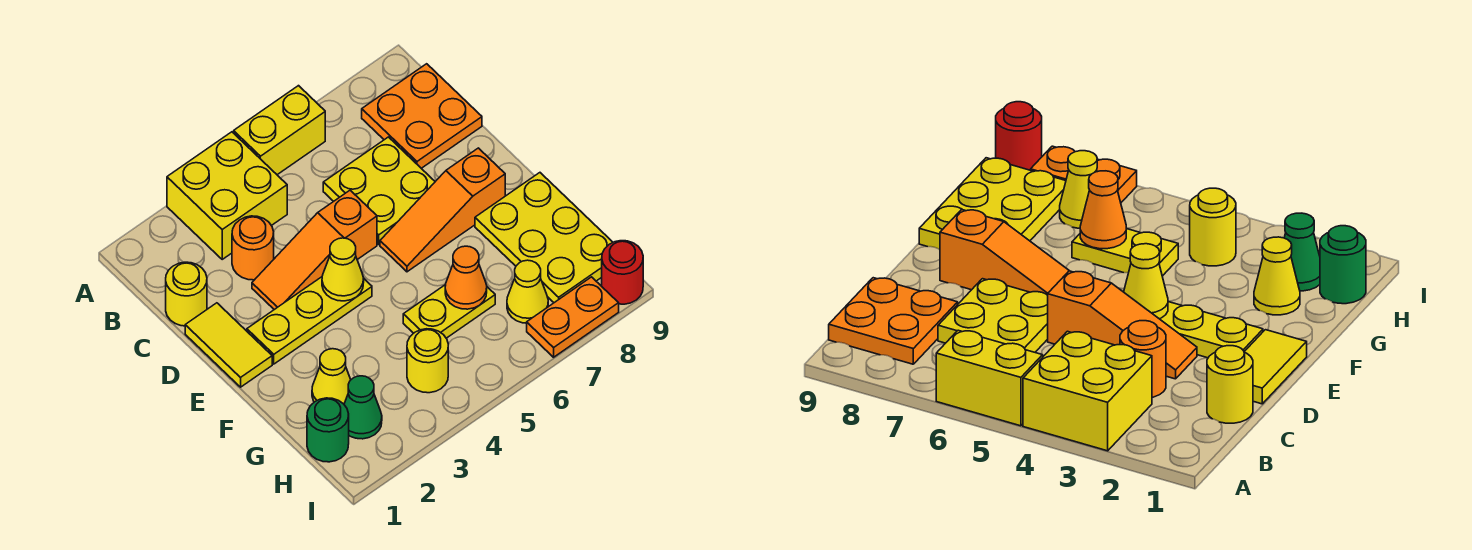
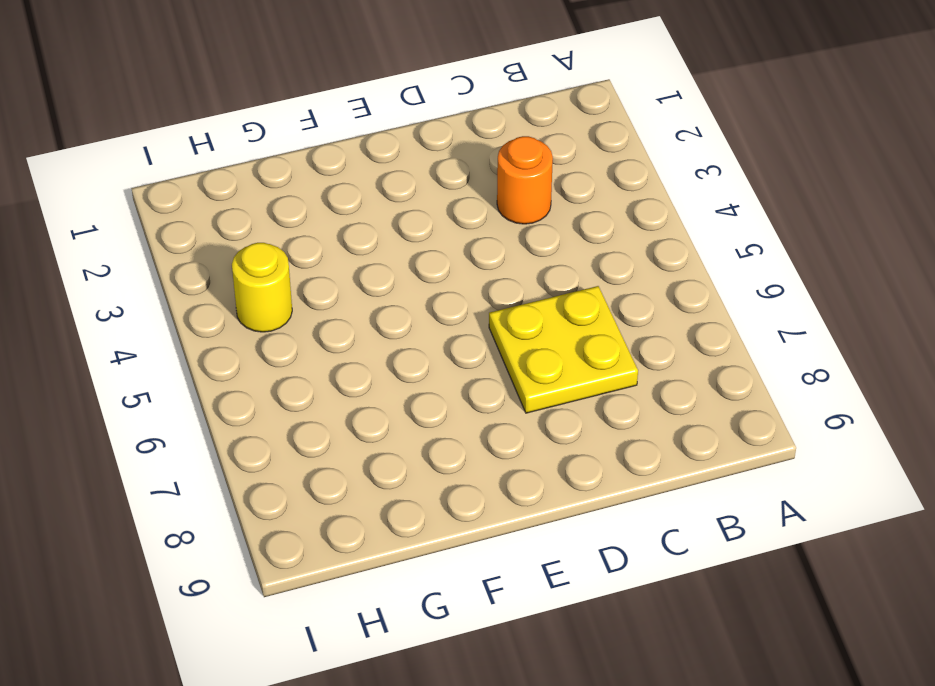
none -> yellow brick A3:B4 level 1
none -> yellow brick A5:A6 level 1
none -> orange plate B8:C9 level 1

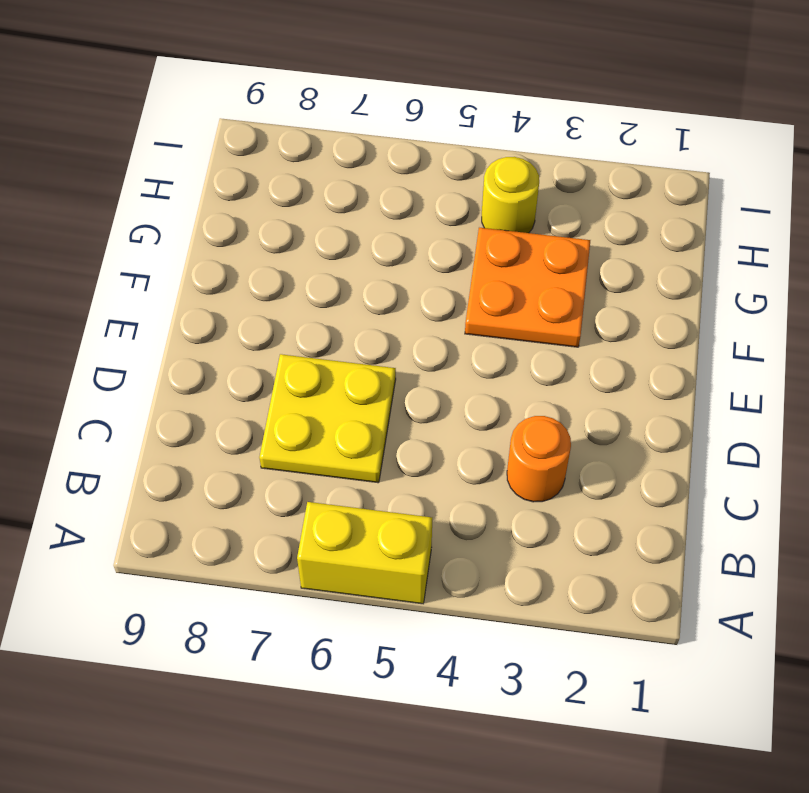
orange plate F3:G4 level 1 -> orange plate B8:C9 level 1
none -> yellow brick A3:B4 level 1
none -> yellow round brick C1 level 1
none -> yellow tile D1:E1 level 1

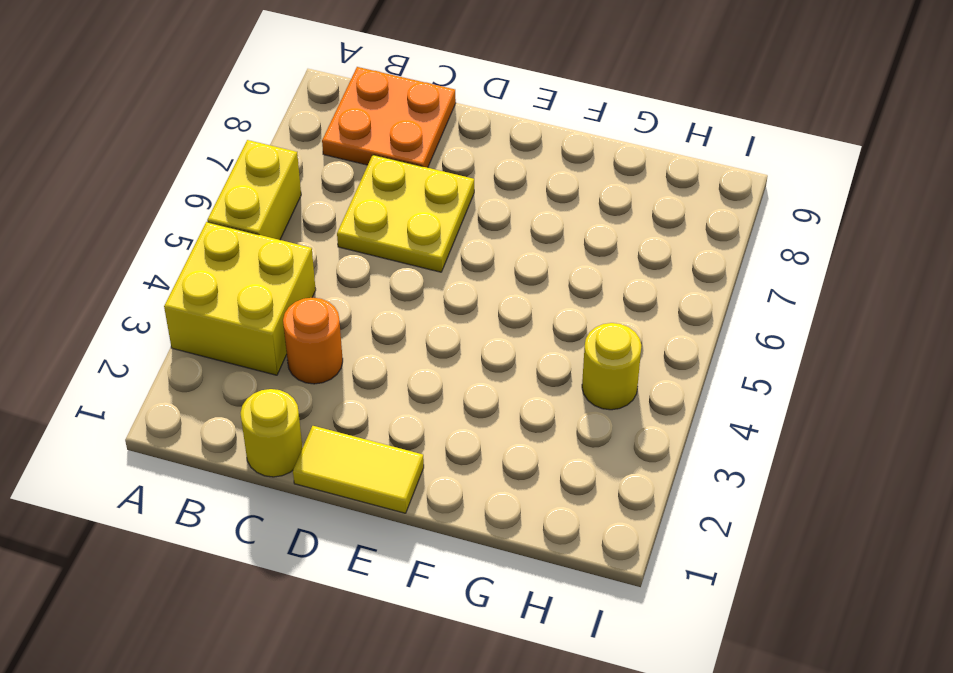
none -> orange slope D3:D5 level 1 top 5
none -> yellow plate E2:E4 level 1
none -> orange slope E6:E8 level 1 top 8

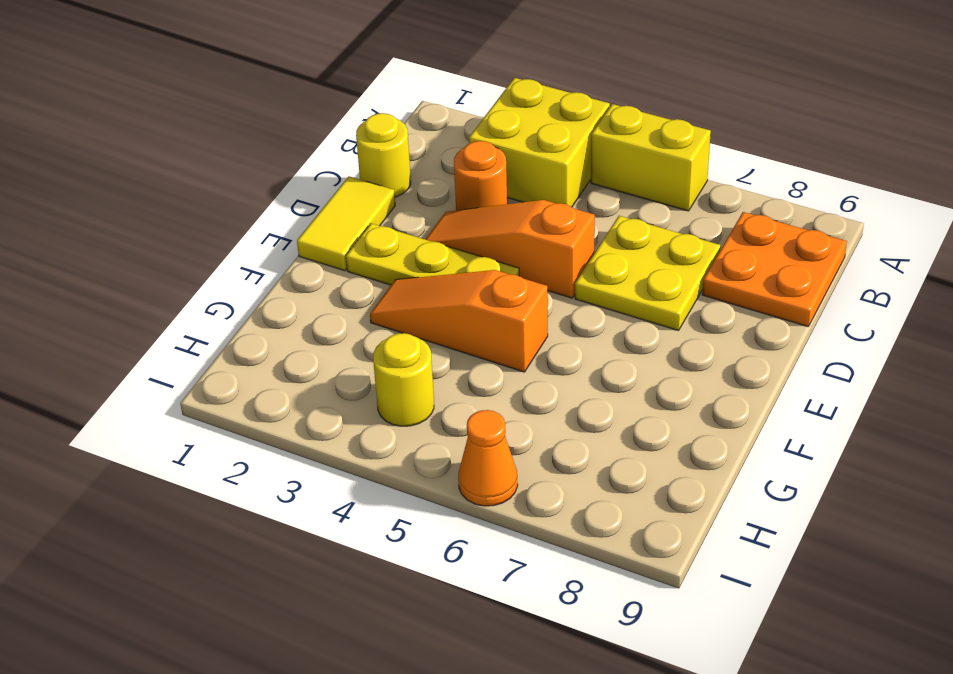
orange slope F3:F5 level 1 top 5 -> orange slope E6:E8 level 1 top 8
orange cone I6 level 1 -> orange cone G6 level 2
none -> yellow plate F8:H9 level 1
none -> yellow cone G2 level 1
none -> yellow plate G5:G6 level 1

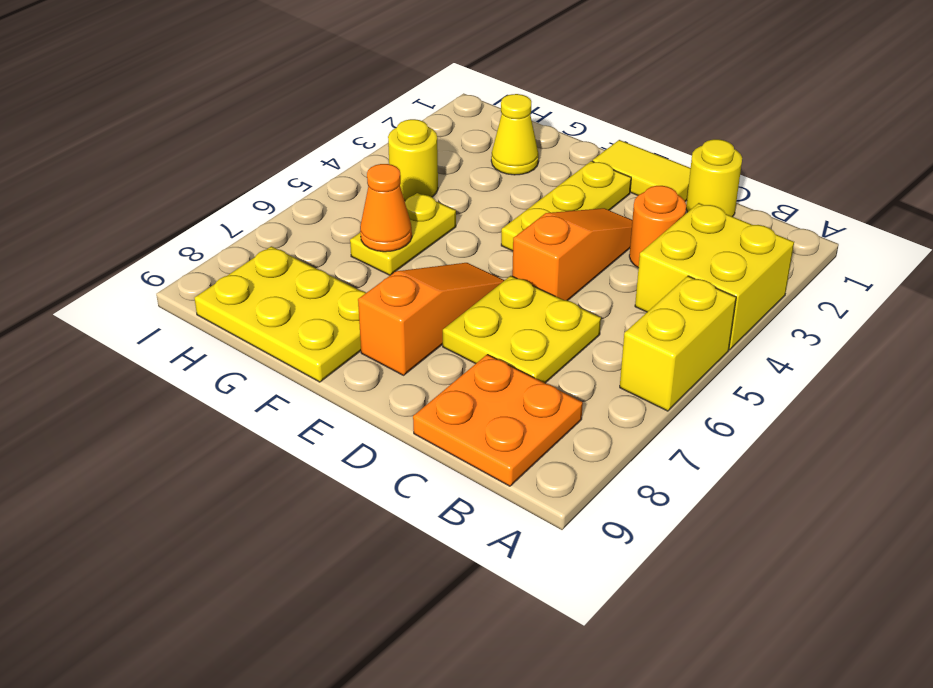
none -> green round brick H1 level 1
none -> green cone H2 level 1
none -> yellow cone H7 level 1

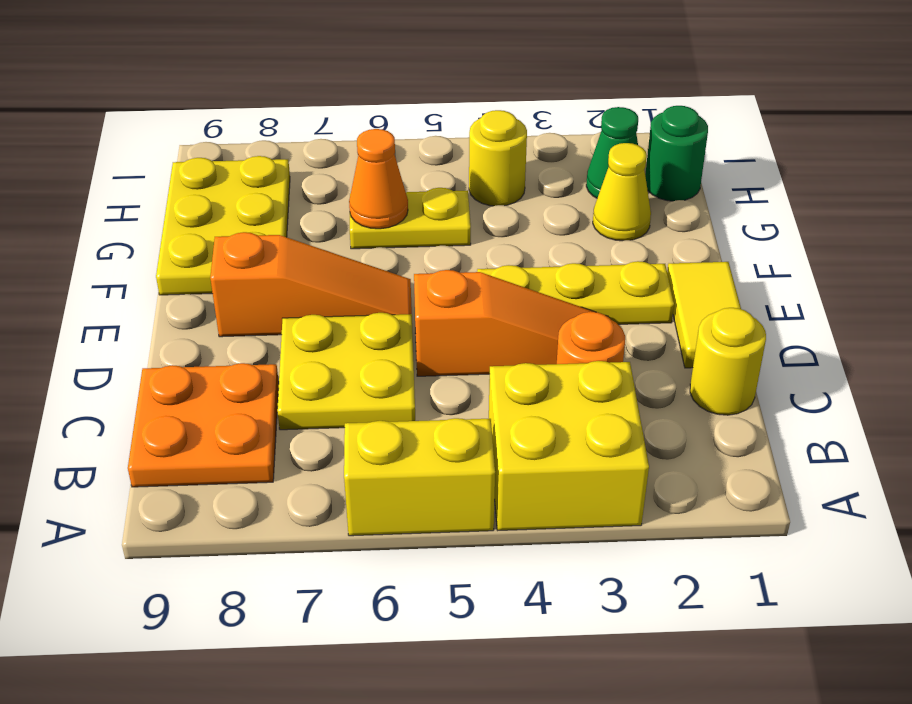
none -> yellow cone H7 level 1
none -> orange plate I7:I8 level 1
none -> red round brick I9 level 1

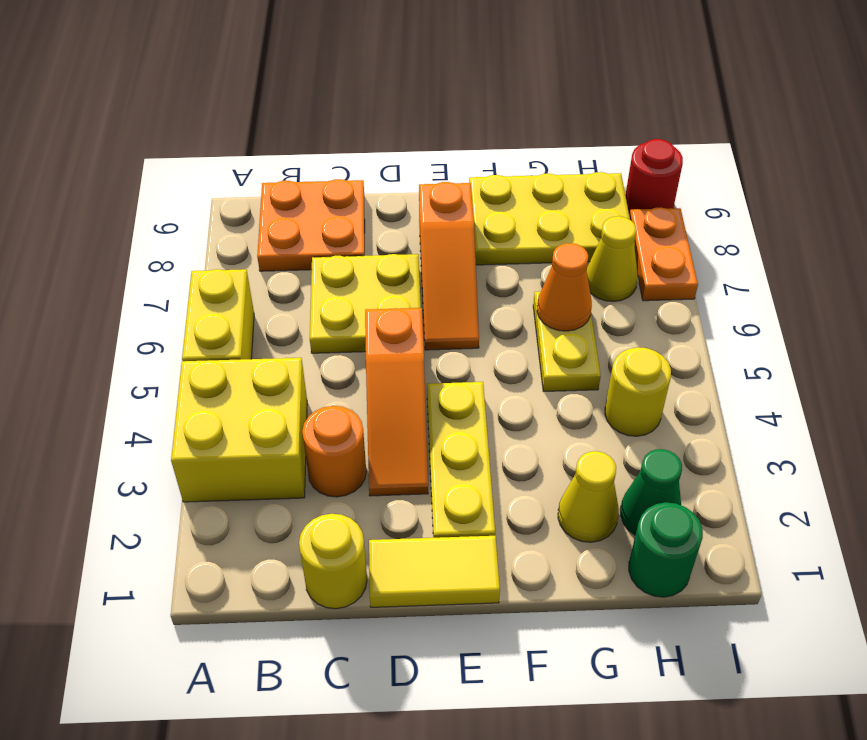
none -> yellow cone E4 level 2

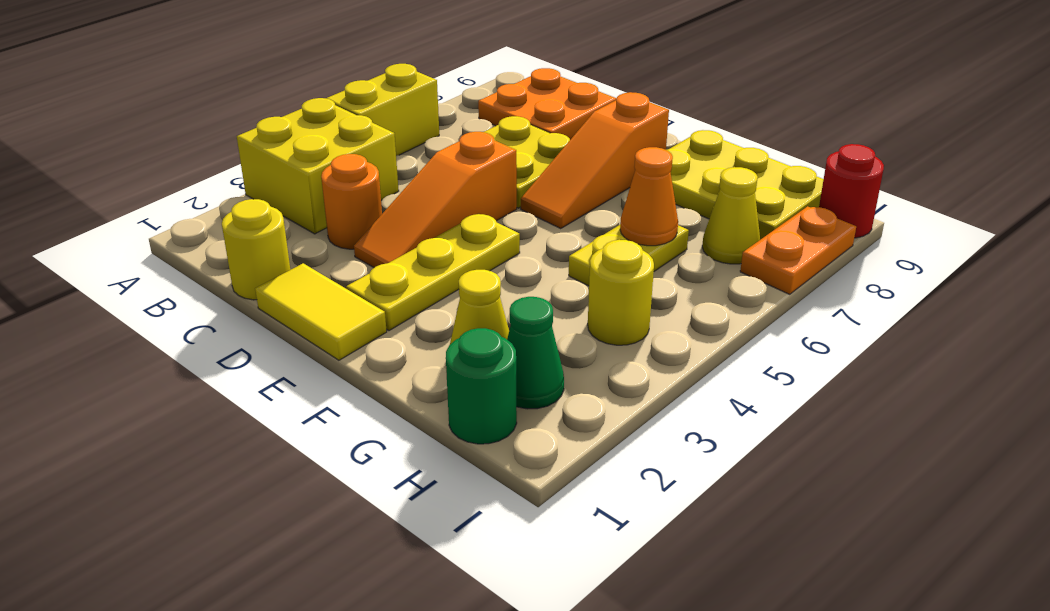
none -> yellow cone E4 level 2

